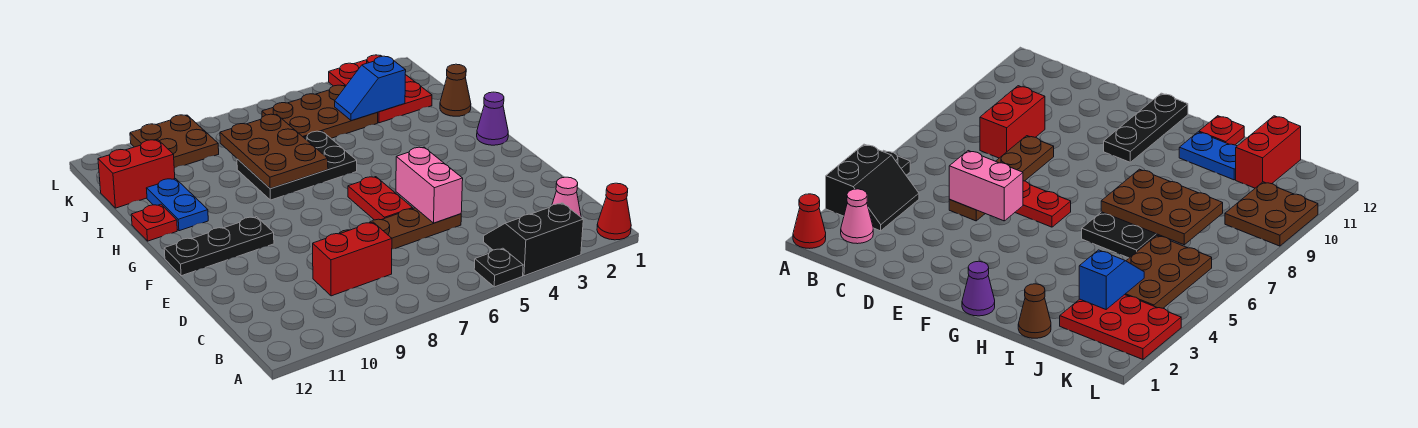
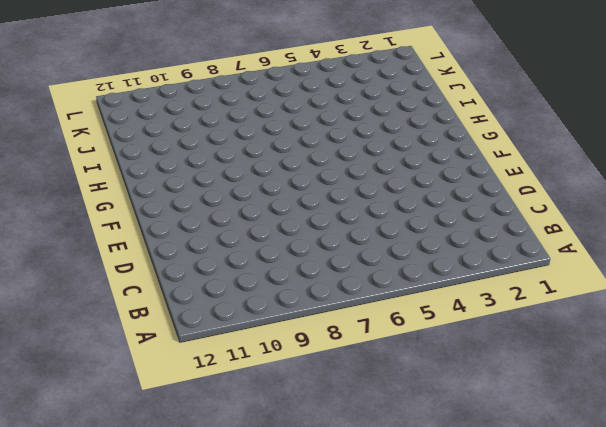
none -> red cone A1 level 1
none -> black slope A3:B4 level 1 top A
none -> black plate A5 level 1

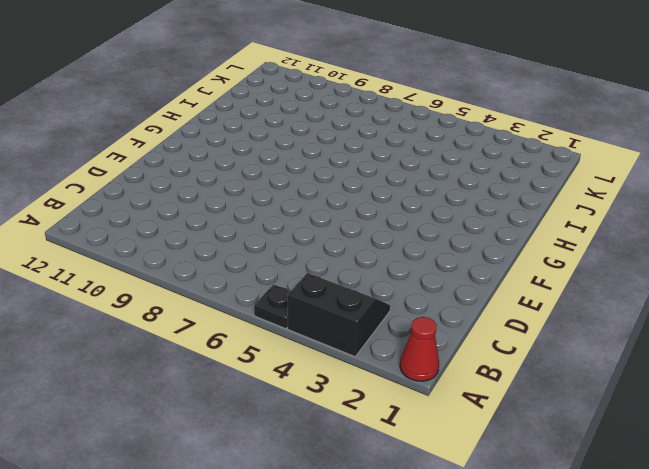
none -> pink cone B2 level 1
none -> red brick C8:C9 level 1
none -> brown plate D5:D8 level 1

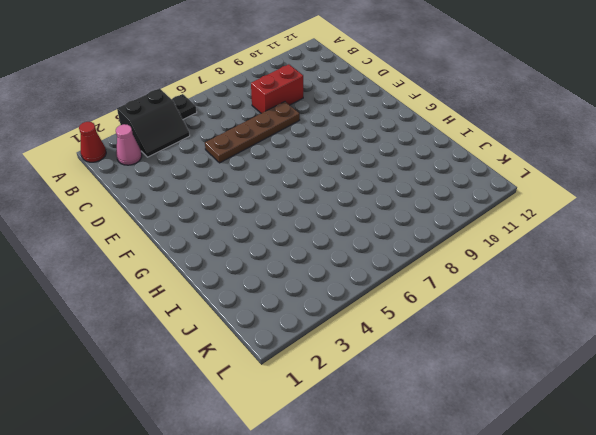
none -> red plate E6:F6 level 1
none -> black plate F10:F12 level 1
none -> purple cone G1 level 1

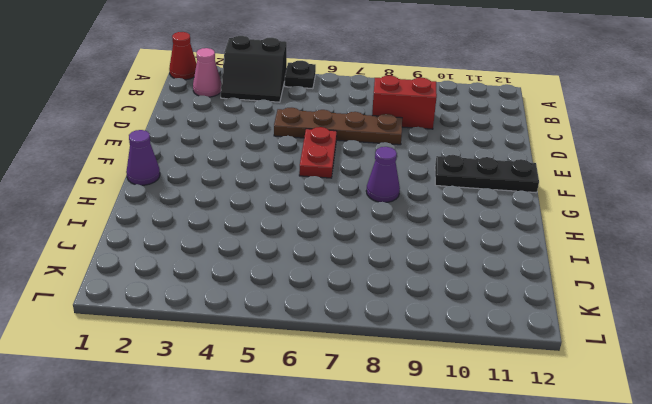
purple cone G8 level 1 -> none
none -> black plate H6:I8 level 1
none -> blue plate H11:I11 level 1
none -> red plate H12 level 1

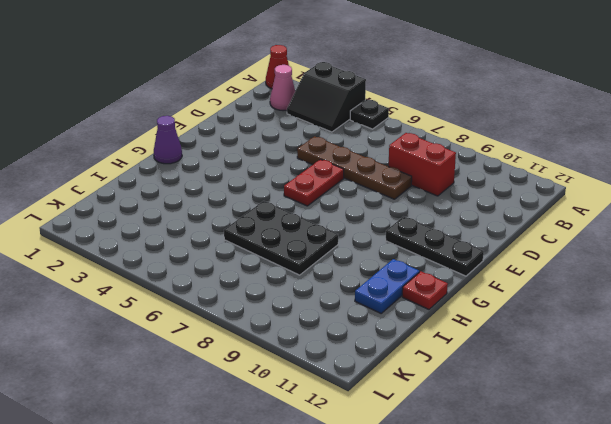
none -> brown cone I1 level 1
none -> red plate J2:L3 level 1
none -> brown plate J4:K6 level 1

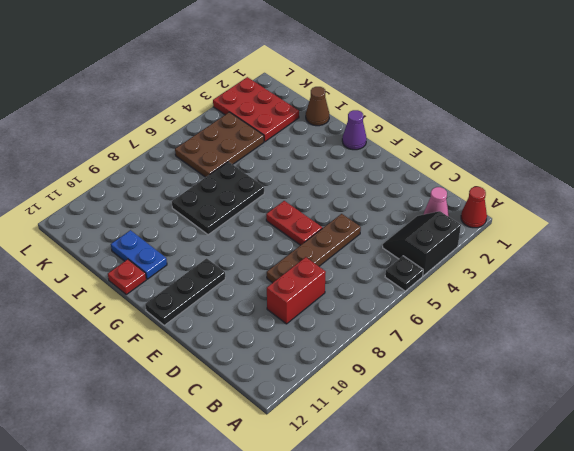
none -> red brick J11:J12 level 1
none -> brown plate K9:L10 level 1
none -> pink brick D5:E5 level 2

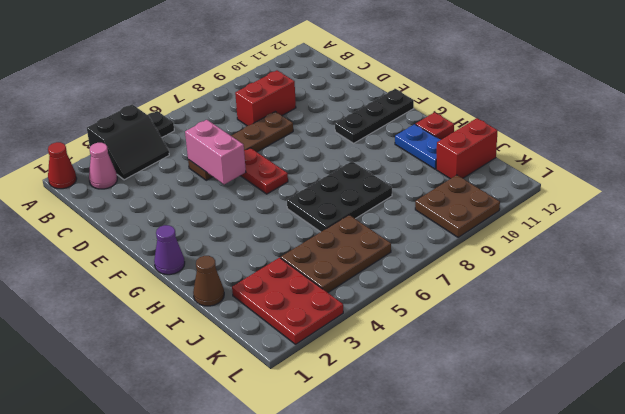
none -> brown plate H7:J8 level 2
none -> blue slope J3:J4 level 2 top 3

